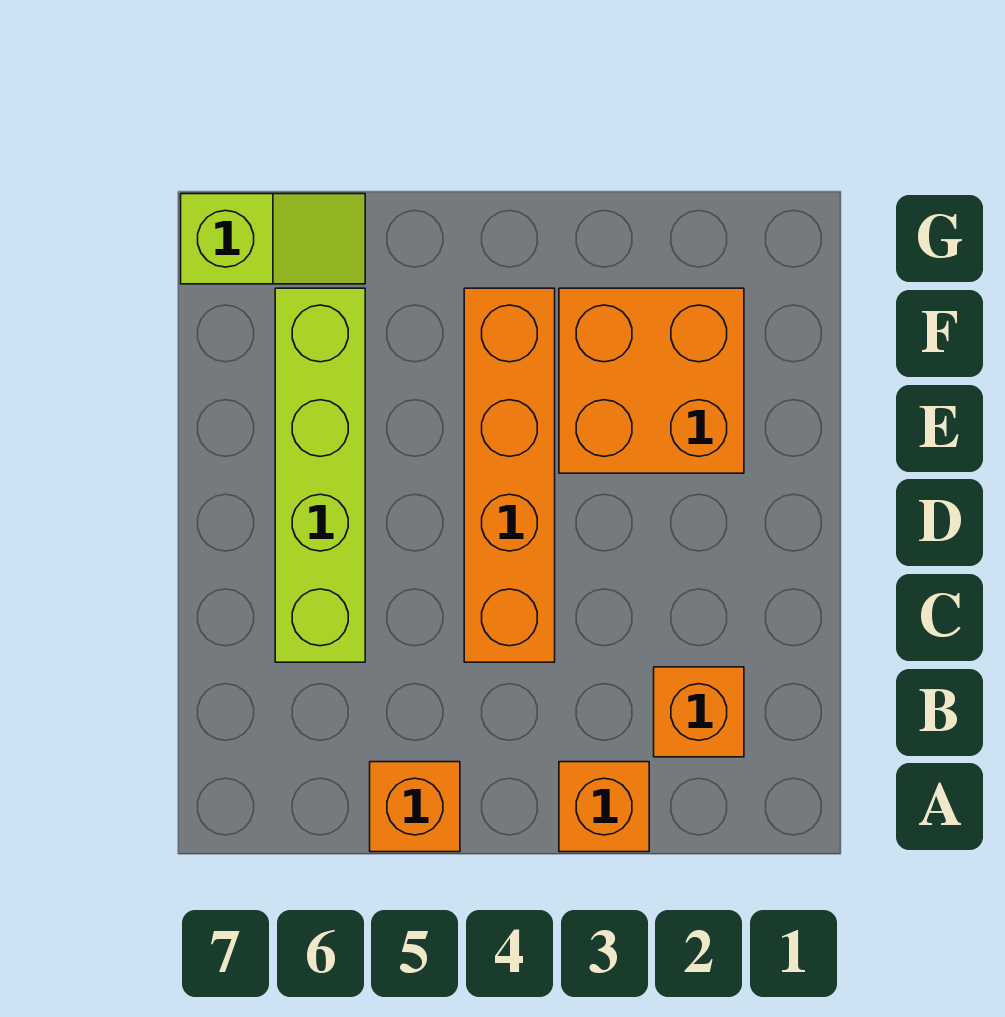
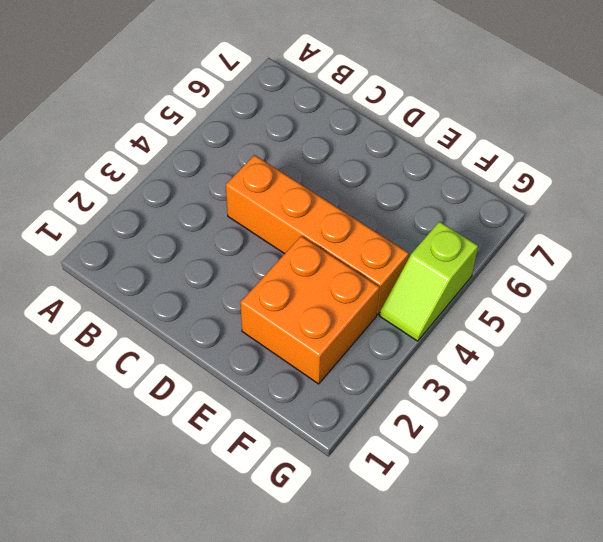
lime slope G4:G5 level 1 top 5 -> lime slope G6:G7 level 1 top 7
none -> orange brick A3 level 1
none -> orange brick A5 level 1

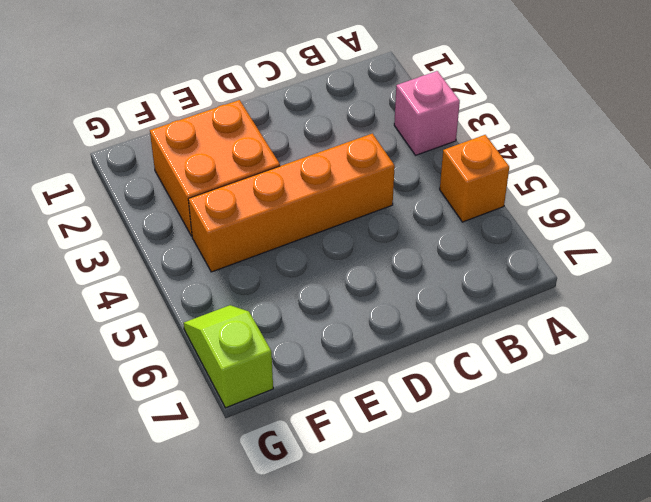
pink brick A3 level 1 -> orange brick A3 level 1
none -> orange brick B2 level 1
none -> lime brick C6:F6 level 1

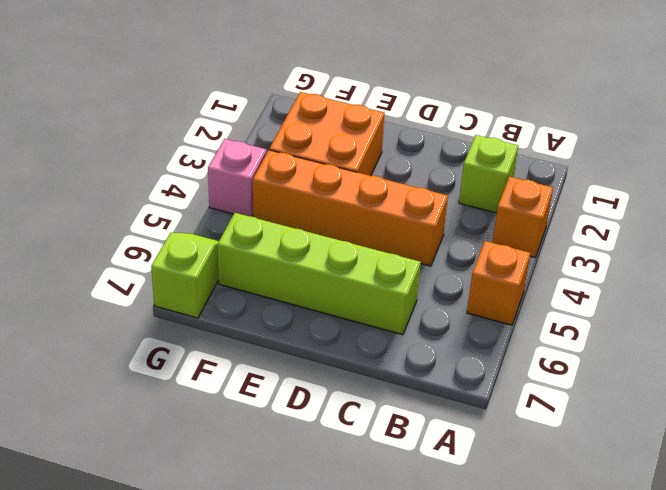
lime brick B2 level 1 -> orange brick B2 level 1
pink brick G4 level 1 -> none

